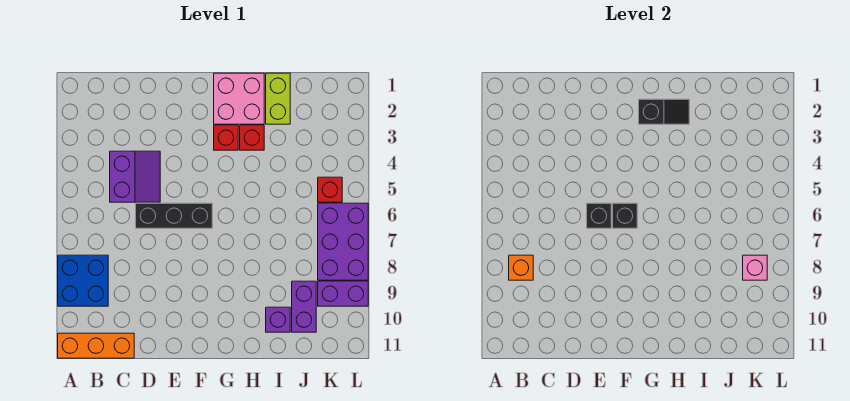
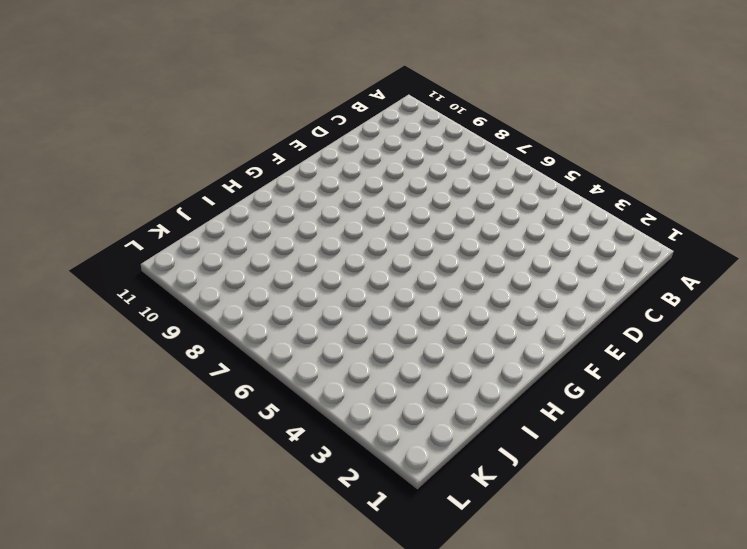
none -> blue brick A8:B9 level 1
none -> orange brick A11:C11 level 1
none -> purple slope C4:D5 level 1 top C

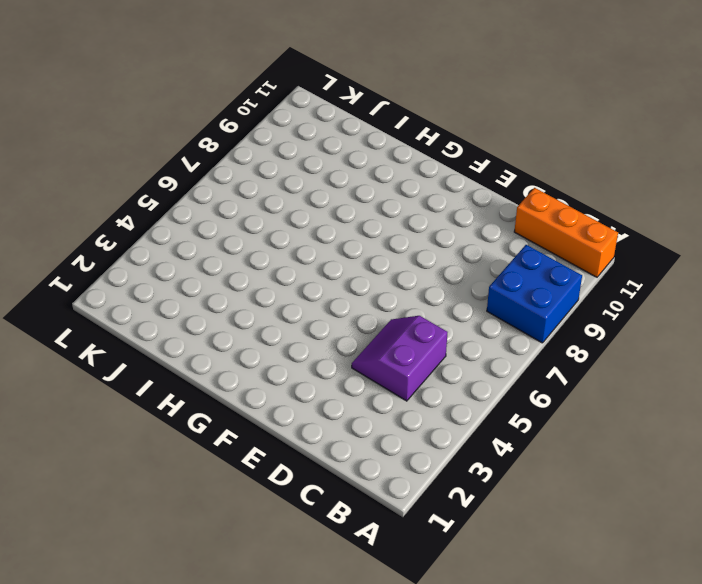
none -> black brick D6:F6 level 1
none -> pink brick G1:H2 level 1
none -> red brick G3 level 1

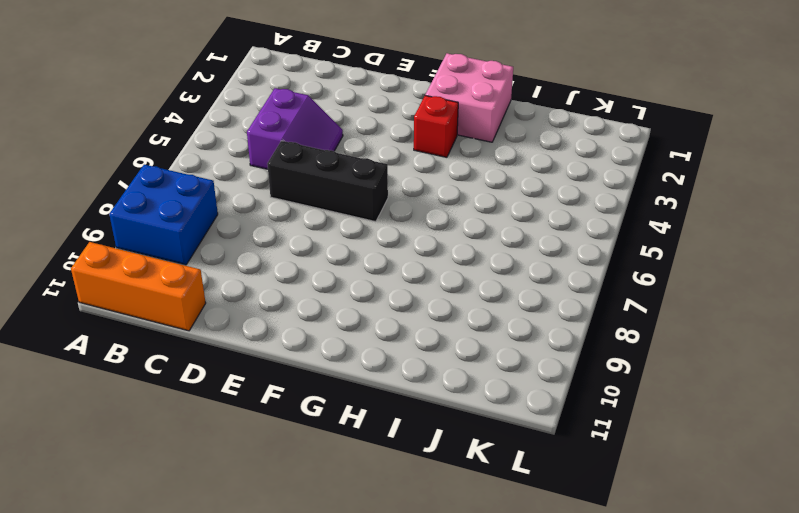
none -> red brick H3 level 1
none -> lime brick I1:I2 level 1
none -> purple brick I10 level 1

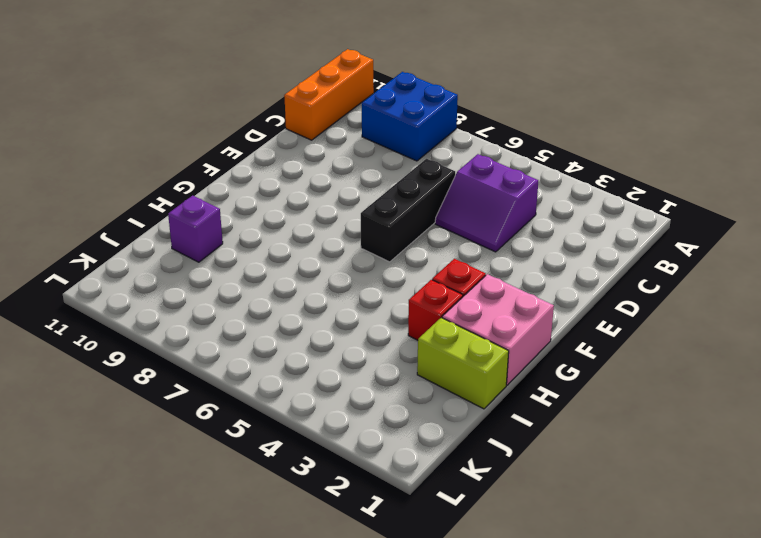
none -> purple brick J9:J10 level 1
none -> red brick K5 level 1
none -> purple brick K6:L8 level 1

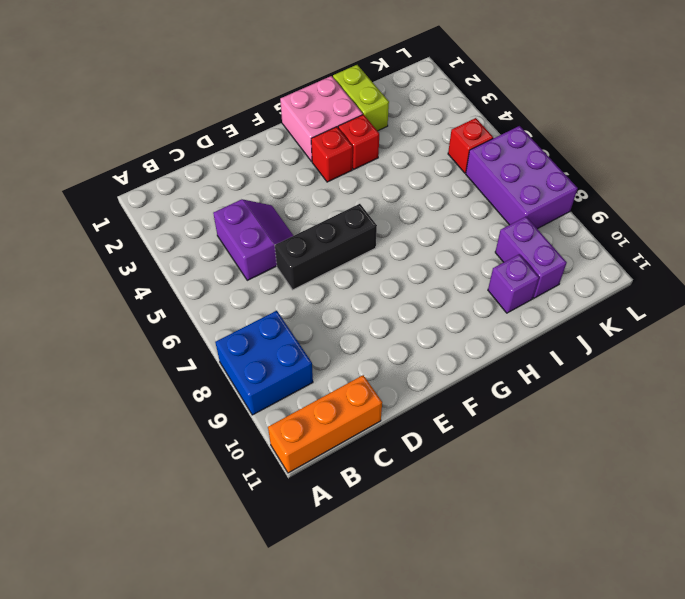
none -> purple brick K9:L9 level 1
none -> orange brick B8 level 2
none -> black brick E6 level 2

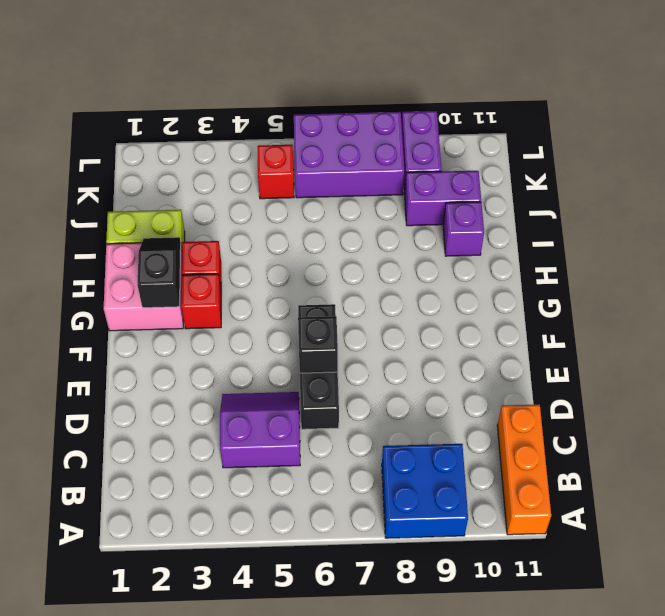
none -> orange brick B8 level 2
none -> black brick F6 level 2
none -> pink brick K8 level 2

